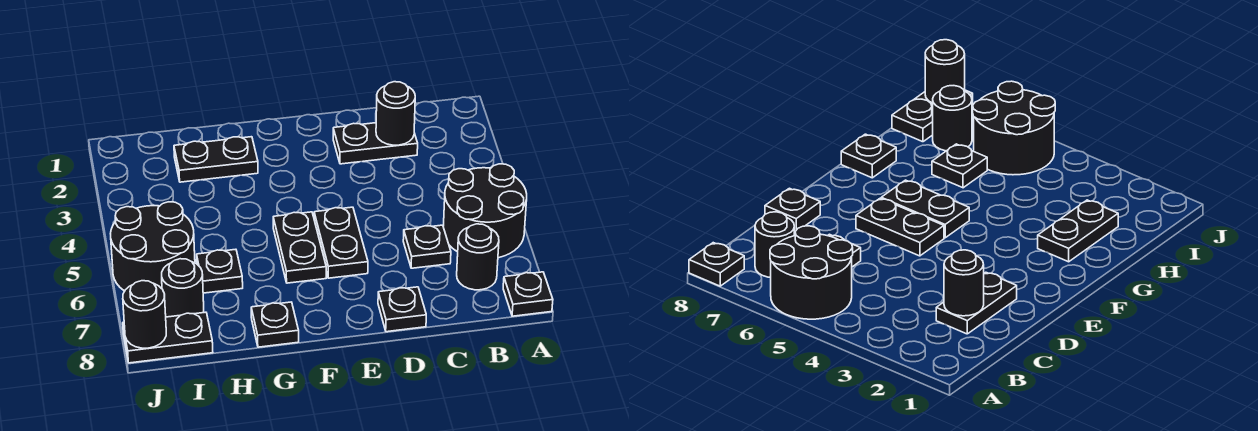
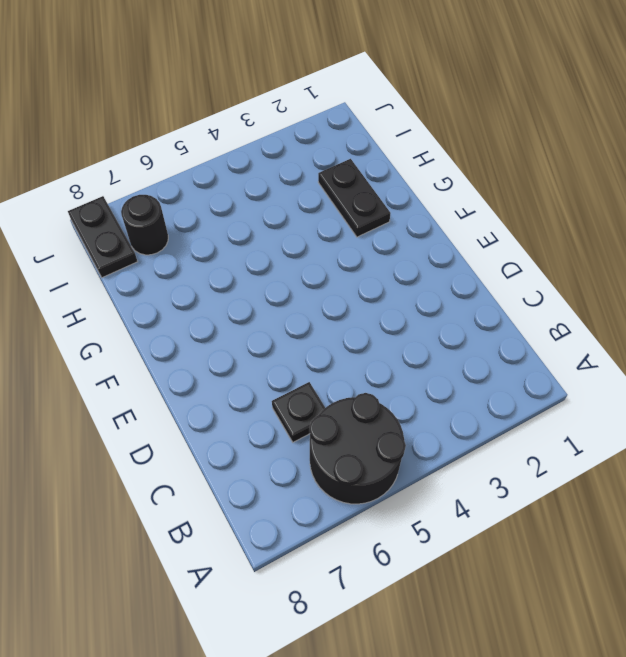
none -> black plate A8 level 1
none -> black round brick B7 level 1
none -> black plate C2:D2 level 1

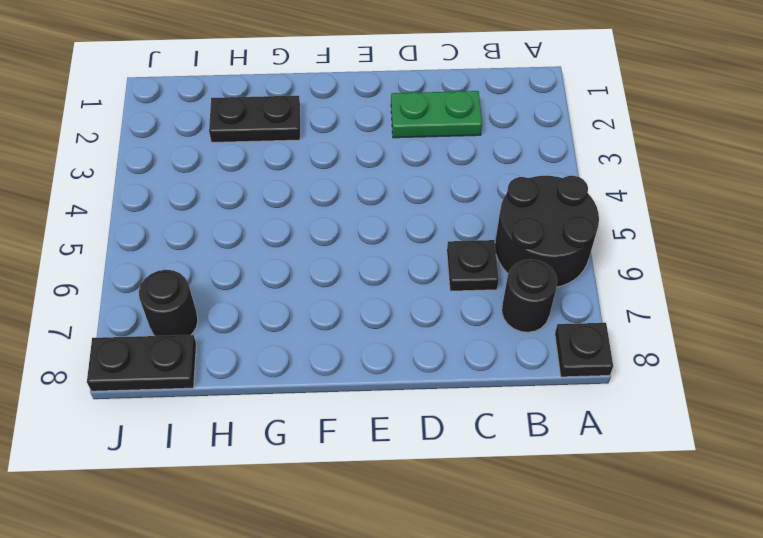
green plate C2:D2 level 1 -> black plate C2:D2 level 1
none -> black plate D8 level 1
none -> black plate E5:E6 level 1
none -> black plate F5:F6 level 1

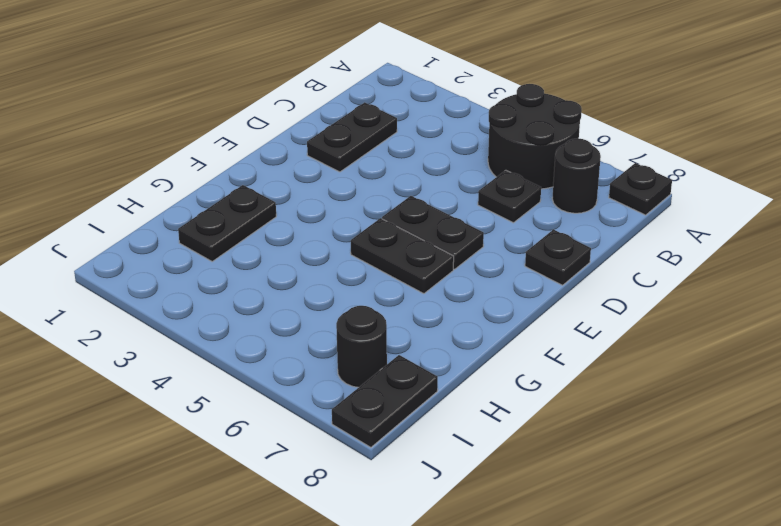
none -> black plate G8 level 1
none -> black plate H6 level 1
none -> black round brick I5:J6 level 1

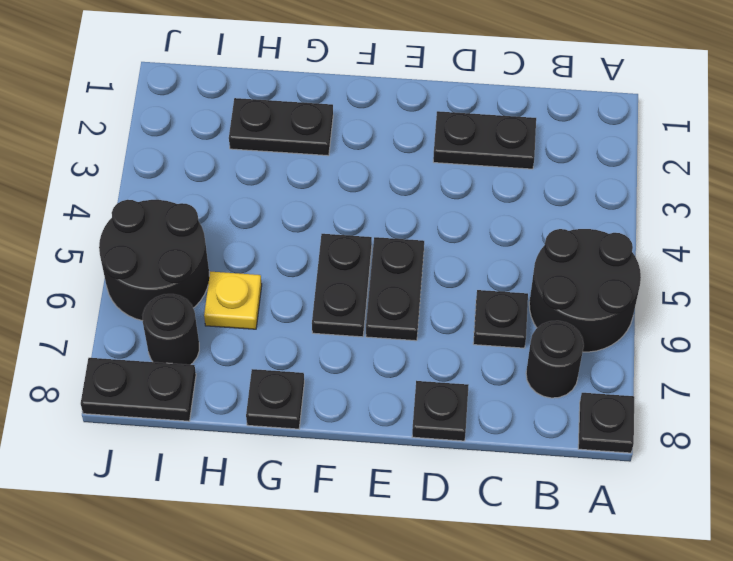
yellow plate H6 level 1 -> black plate H6 level 1
none -> black round brick C2 level 2
none -> black round brick J8 level 2

